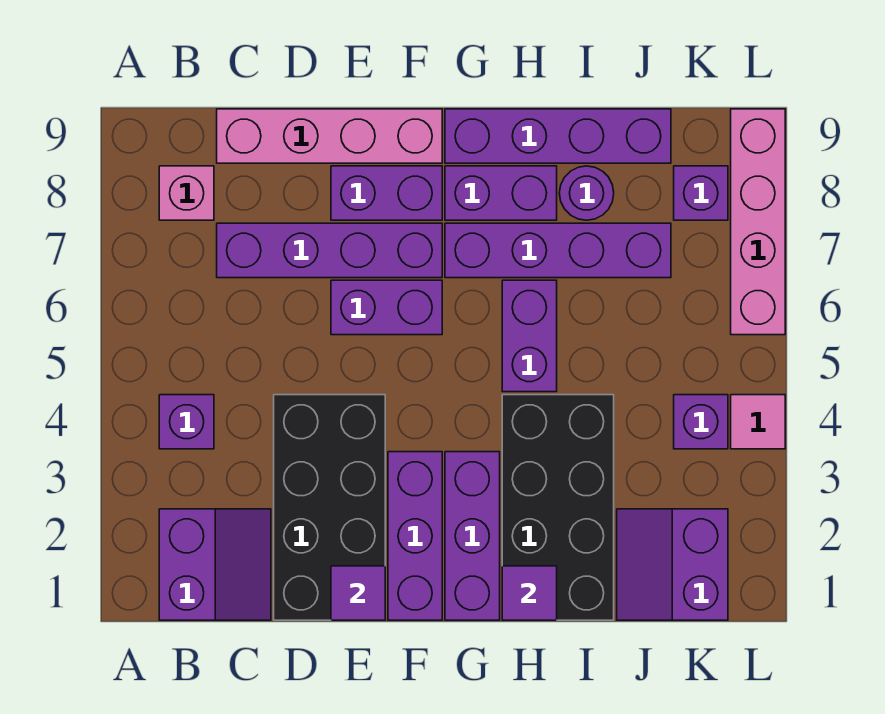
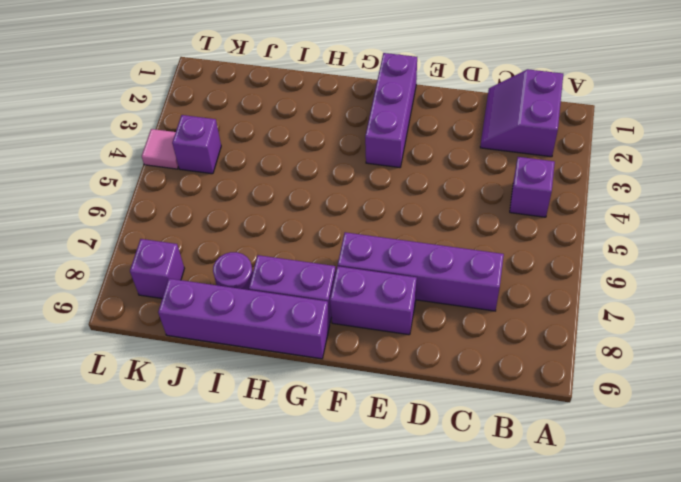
none -> pink brick B8 level 1
none -> pink brick C9:F9 level 1
none -> black brick D1:E4 level 1

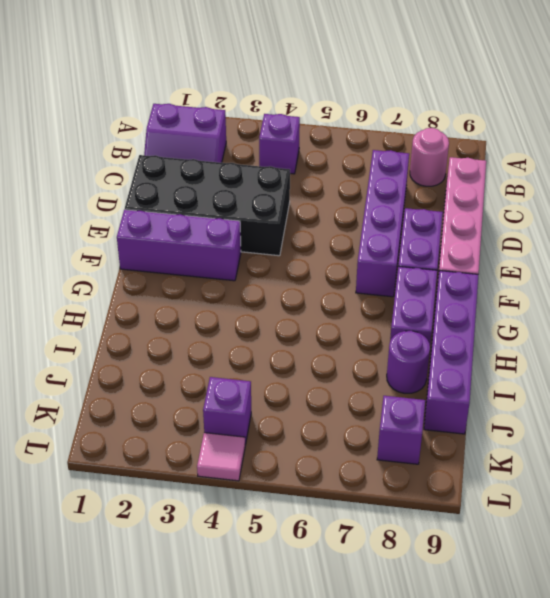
pink round brick B8 level 1 -> pink brick B8 level 1
none -> purple brick E6:F6 level 1
none -> purple brick G1:G3 level 1
none -> purple brick G7:J7 level 1

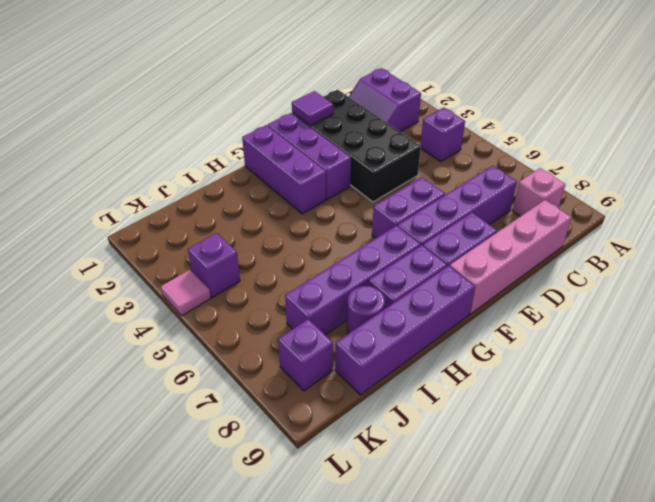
none -> black brick H1:I4 level 1
none -> purple brick H5:H6 level 1
none -> purple slope J1:K2 level 1 top K

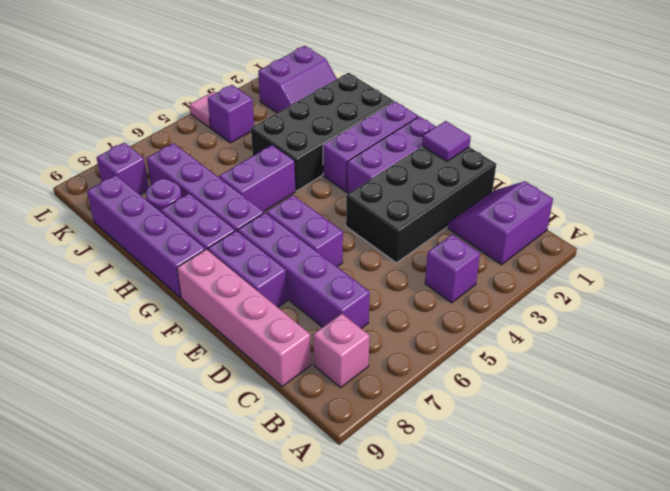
none -> pink brick L6:L9 level 1
none -> purple tile H1 level 2

